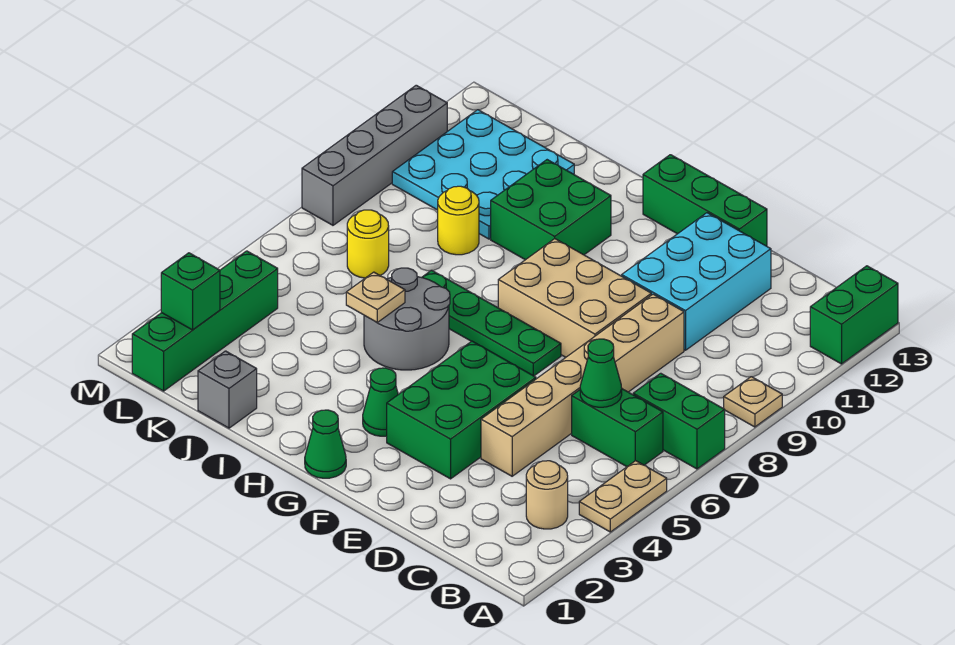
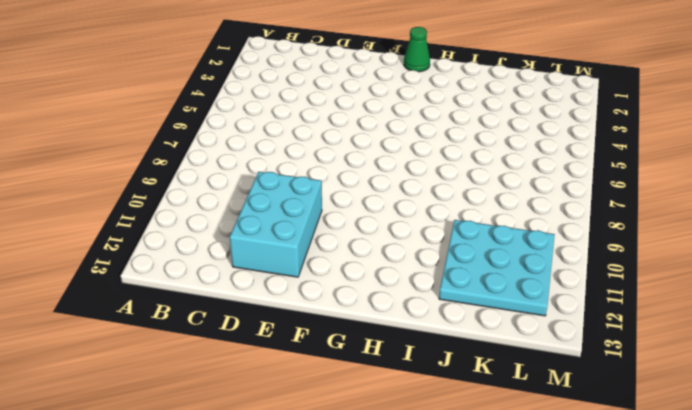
none -> tan plate A4:A5 level 1
none -> green brick A7:B7 level 1
none -> tan plate A9 level 1

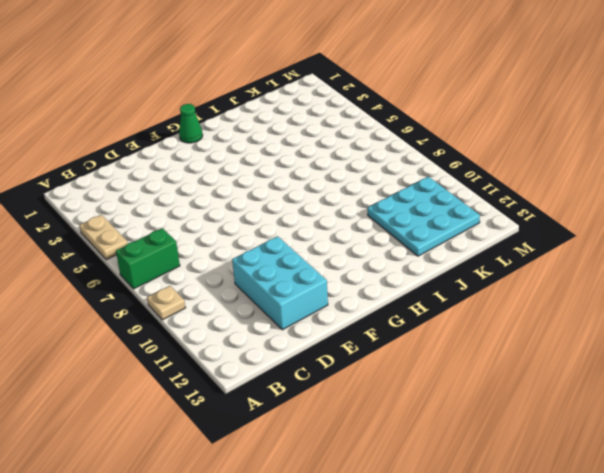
none -> green brick A12:A13 level 1
none -> tan round brick B3 level 1
none -> green brick B6:C6 level 1

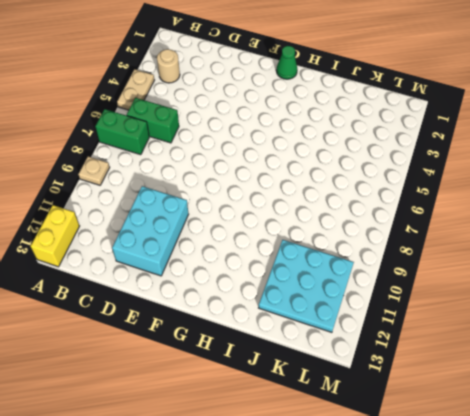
yellow brick A12:A13 level 1 -> green brick A12:A13 level 1
none -> tan brick D4:D9 level 1
none -> green brick E3:F5 level 1
none -> tan brick E8:G9 level 1

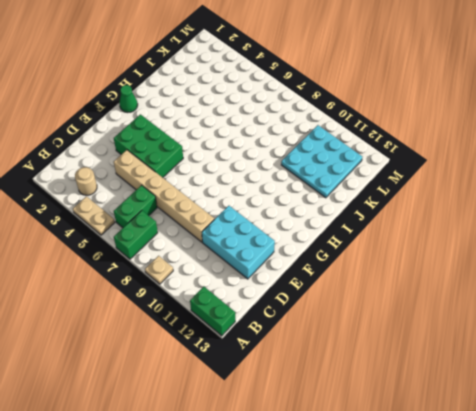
none -> tan brick E8:G9 level 1
none -> green brick E13:G13 level 1
none -> green plate F7:I7 level 1

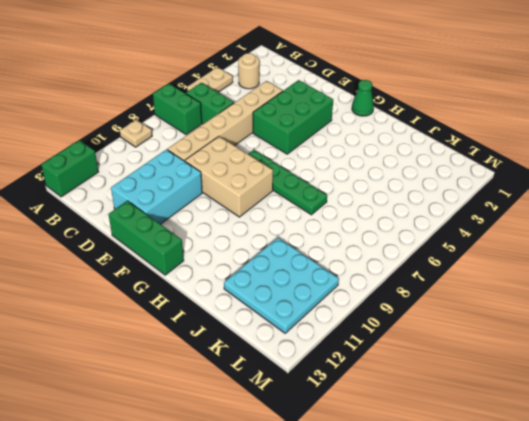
none -> green cone G3 level 1
none -> grey round brick H5:I6 level 1
none -> green brick H10:I11 level 1

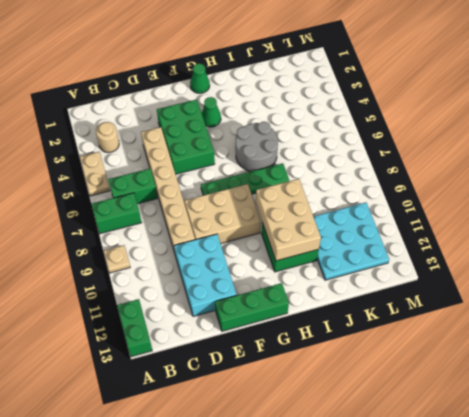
tan brick H9:I11 level 2 -> none
none -> grey brick J1 level 1
none -> yellow round brick J9 level 1
none -> yellow round brick K7 level 1

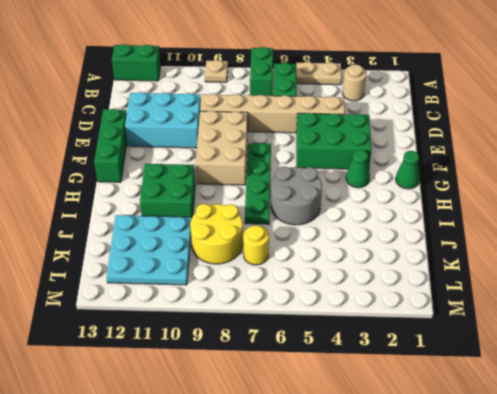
yellow round brick J8:K9 level 1 -> yellow round brick J9 level 1
none -> grey brick J1 level 1
none -> green brick L1:L4 level 1
none -> grey brick M8:M11 level 1

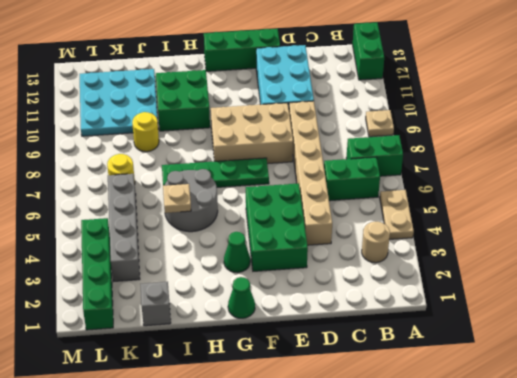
grey brick K3:K6 level 1 -> grey brick M8:M11 level 1
none -> green cone C6 level 2
none -> green brick L2 level 2

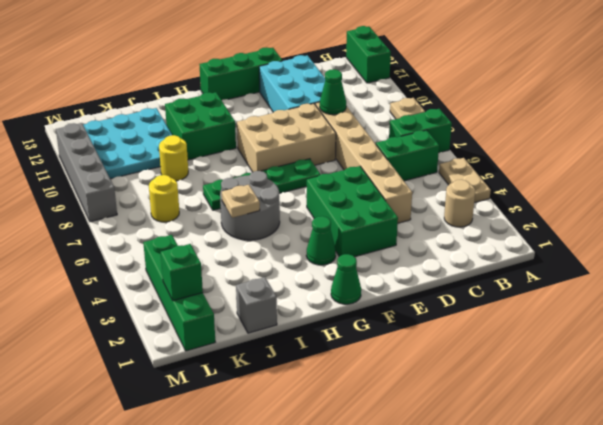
green cone D9 level 2 -> green cone C6 level 2

